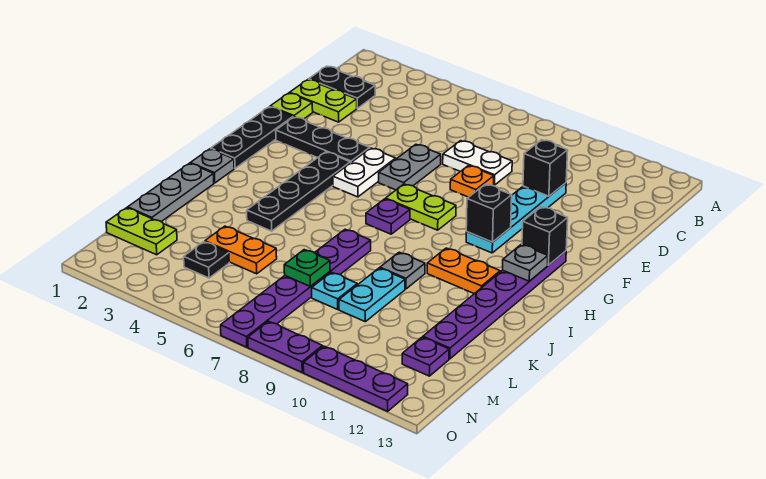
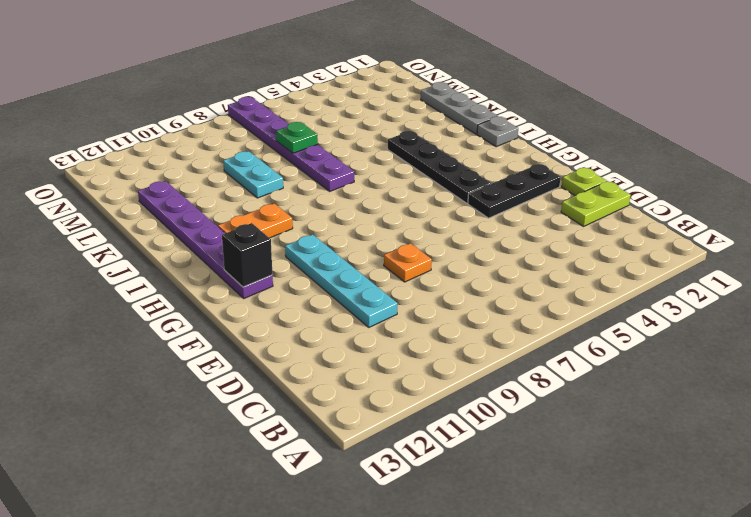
none -> black plate C1:C2 level 1
none -> white plate D7:D8 level 1
none -> grey plate E6:F6 level 1
none -> black plate F1:H1 level 1

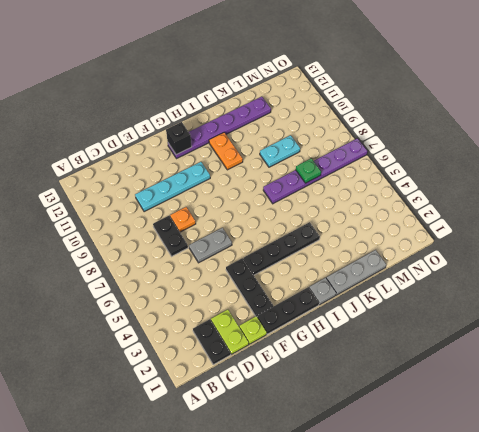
black plate D7:D8 level 1 -> white plate D7:D8 level 1
none -> white plate F5:G5 level 1
none -> lime plate G7:G8 level 1
none -> purple plate H7 level 1
none -> grey plate J9 level 1

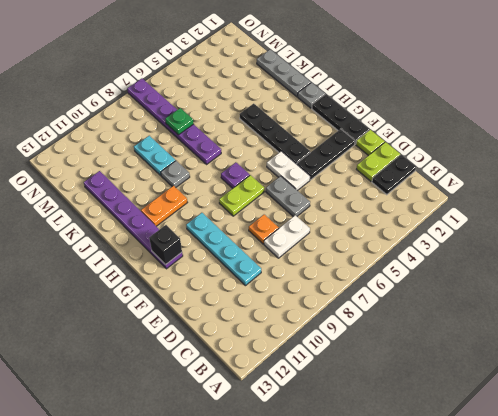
none -> orange plate L4:L5 level 1
none -> cyan plate L8 level 1
none -> lime plate M1:M2 level 1
none -> black plate M4 level 1

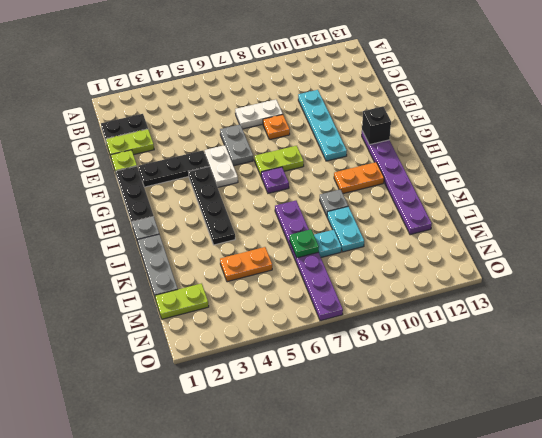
none -> black plate M4 level 1
none -> purple plate M12 level 1
none -> purple plate O8:O9 level 1
none -> purple plate O10:O12 level 1

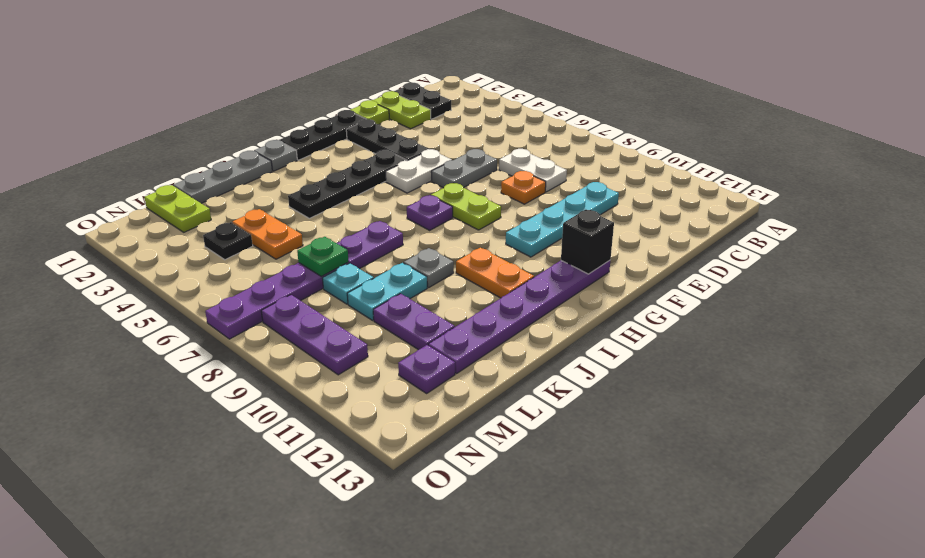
purple plate L10:L11 level 1 -> purple plate O8:O9 level 1
purple plate N8:N10 level 1 -> purple plate O10:O12 level 1
none -> black brick D10 level 2
none -> black brick G10 level 2
none -> grey plate H12 level 2

